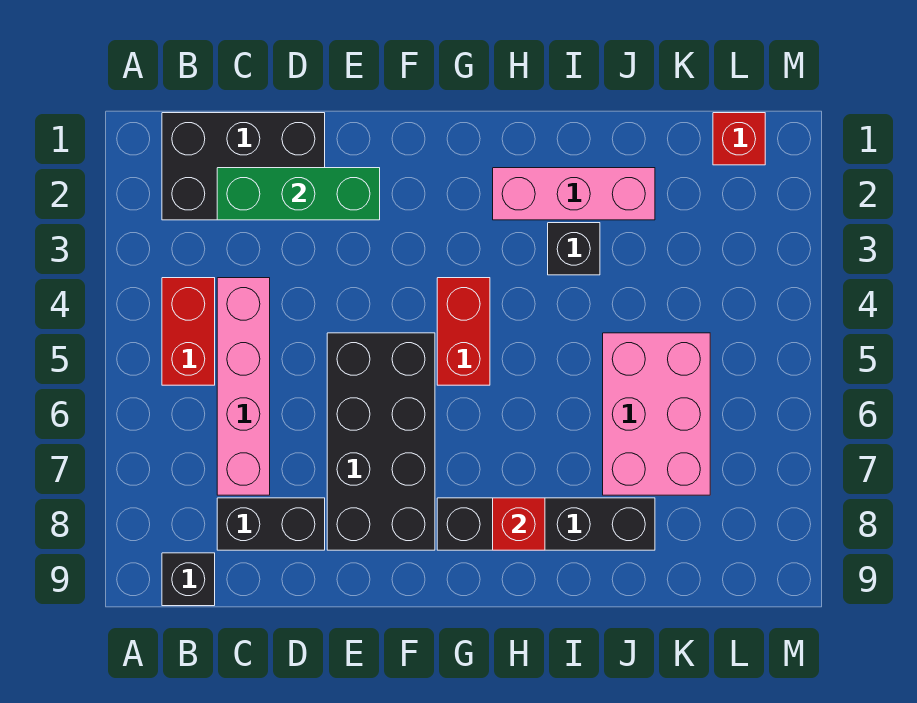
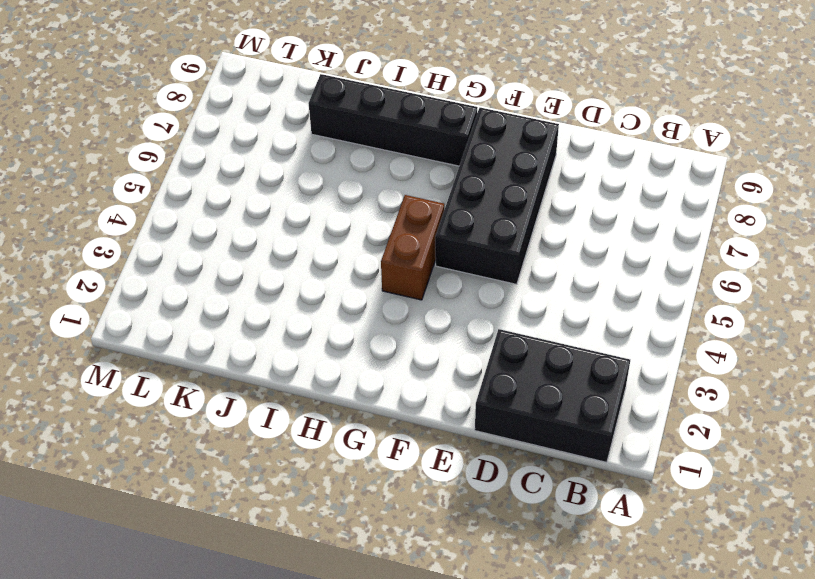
brown brick G4:G5 level 1 -> red brick G4:G5 level 1
none -> red brick B4:B5 level 1
none -> black brick B9 level 1
none -> pink brick C4:C7 level 1

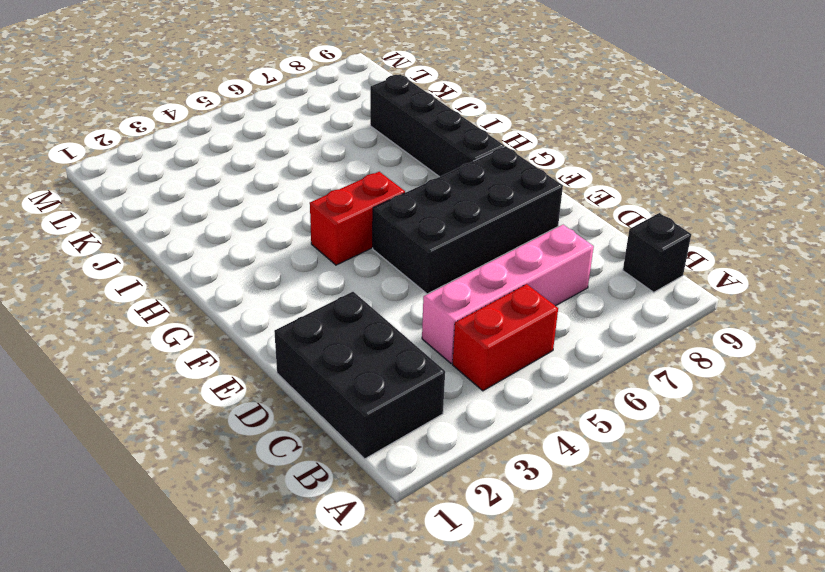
none -> black brick C8:D8 level 1
none -> pink brick H2:J2 level 1
none -> black brick I3 level 1

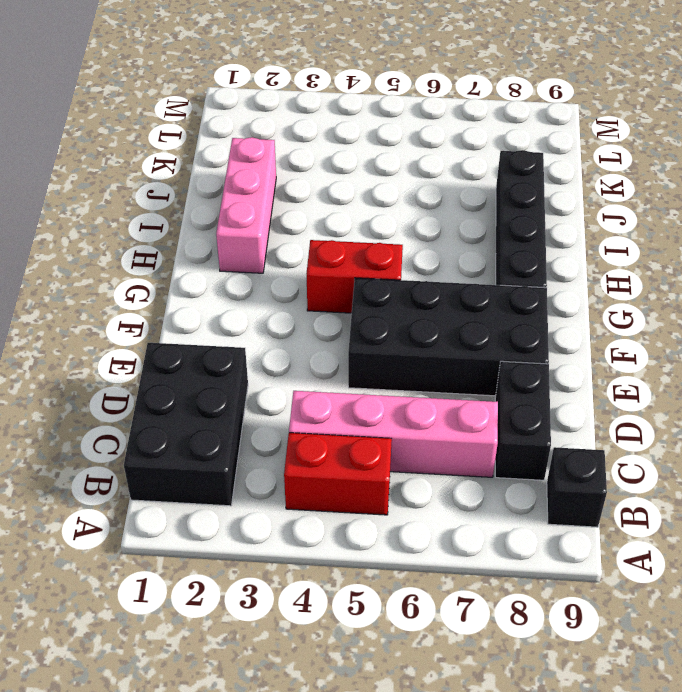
none -> black brick I3 level 1
none -> pink brick J5:K7 level 1
none -> red brick L1 level 1

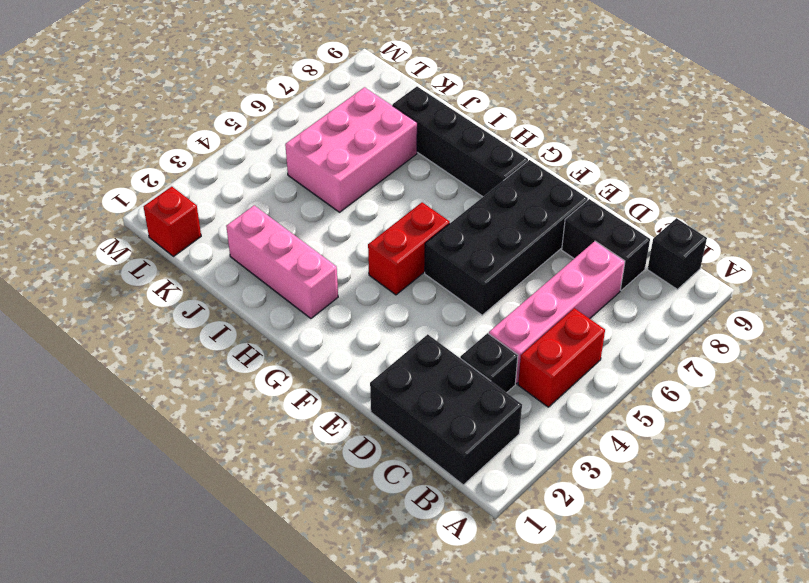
black brick C3 level 1 -> black brick I3 level 1
none -> green brick C2:E2 level 2
none -> red brick H8 level 2

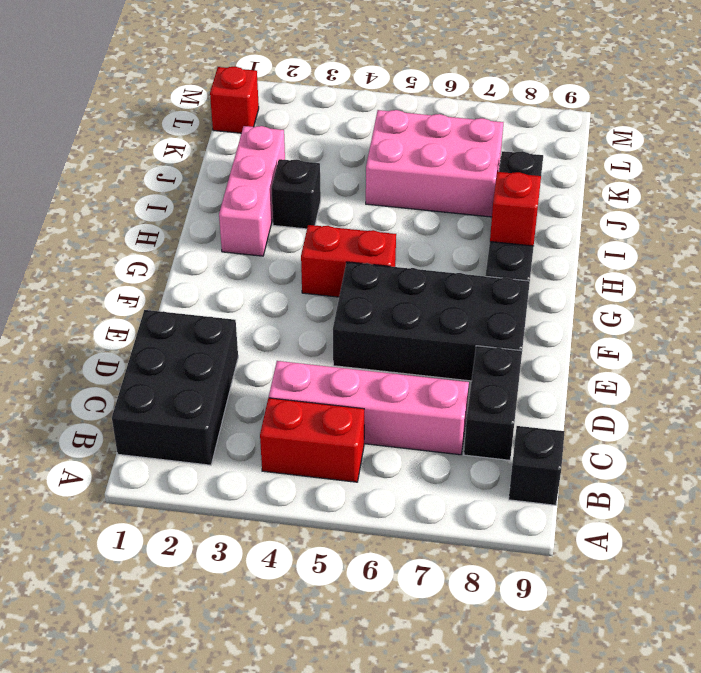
none -> green brick C2:E2 level 2

